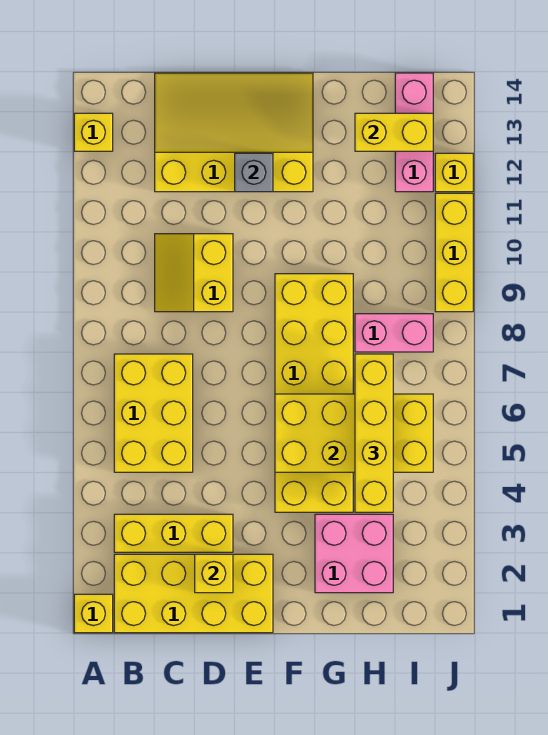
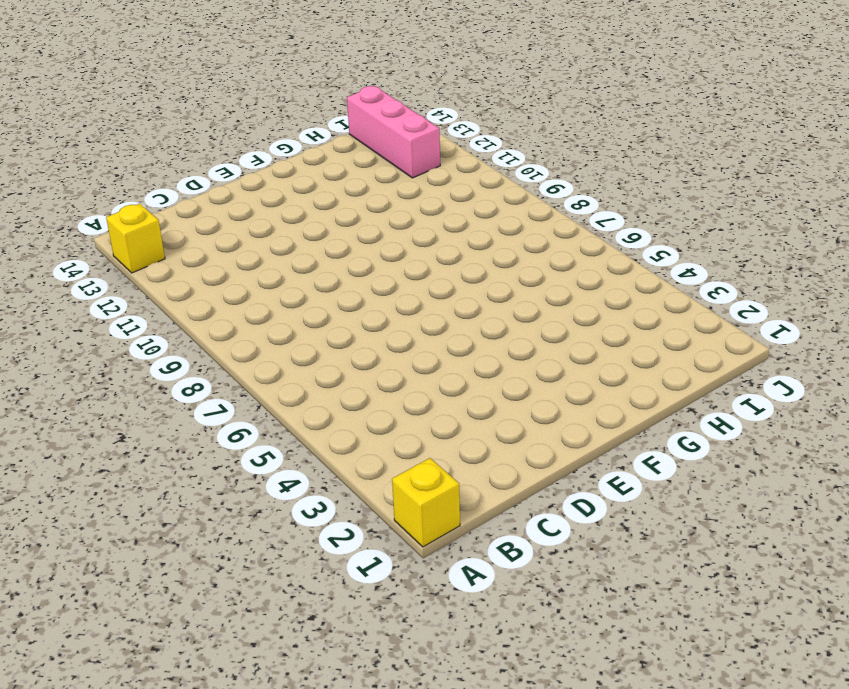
none -> yellow brick B1:E2 level 1
none -> yellow brick B3:D3 level 1
none -> yellow brick B5:C7 level 1

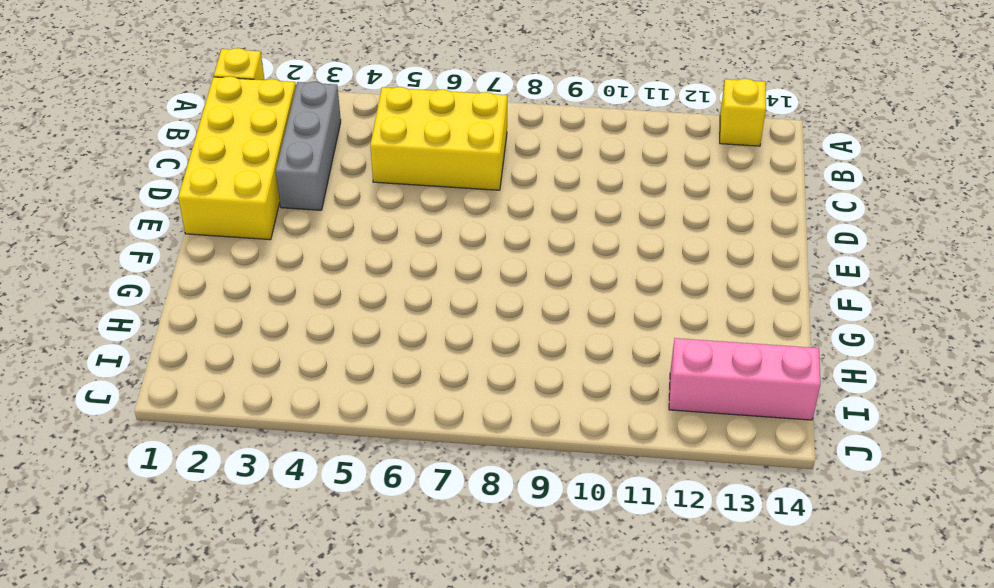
grey brick B3:D3 level 1 -> yellow brick B3:D3 level 1
none -> yellow slope C9:D10 level 1 top D
none -> yellow slope C12:F14 level 1 top 12
none -> yellow brick F4:G9 level 1

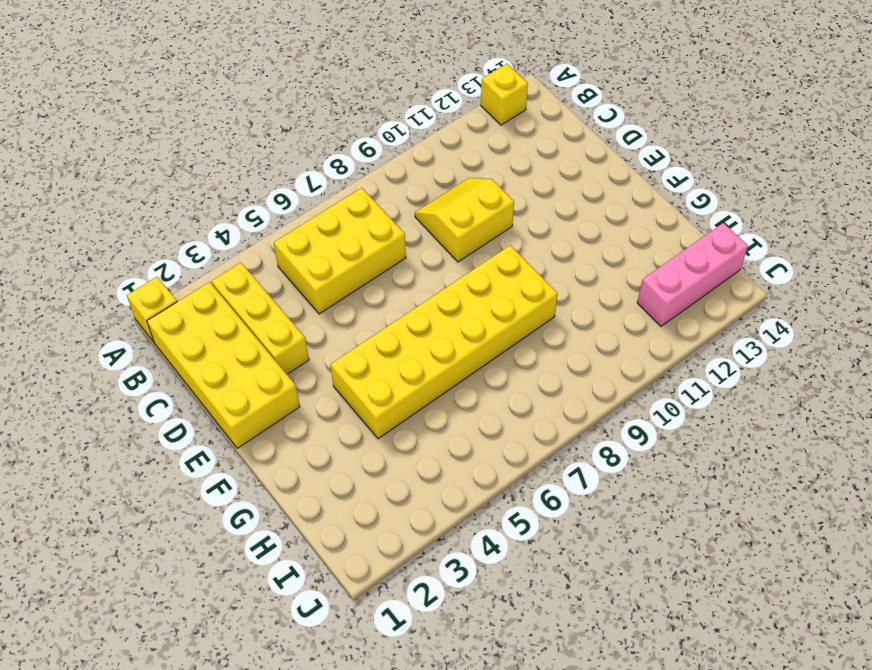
none -> yellow slope C12:F14 level 1 top 12
none -> pink brick G2:H3 level 1
none -> pink brick H8:I8 level 1

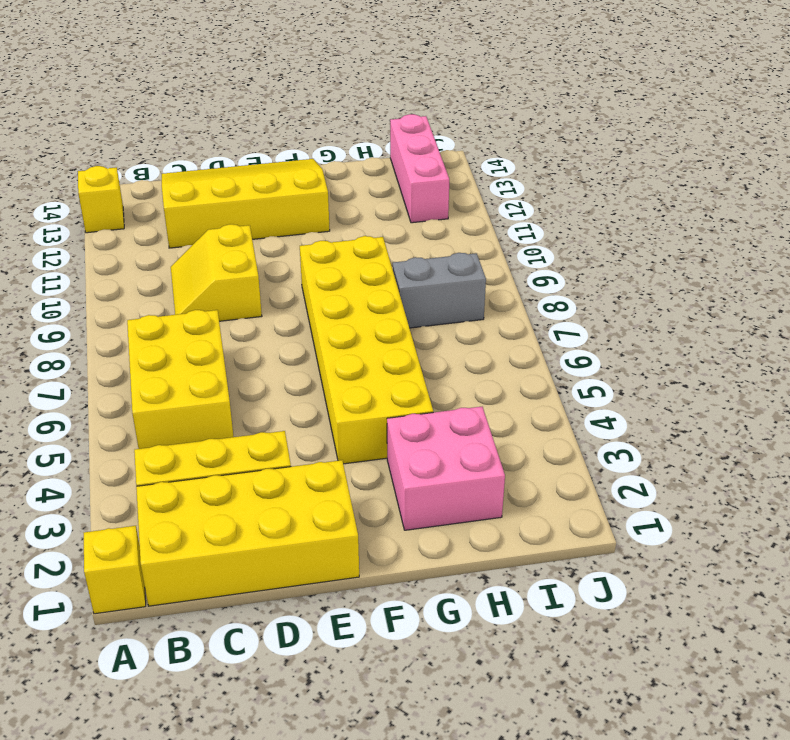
grey brick H8:I8 level 1 -> pink brick H8:I8 level 1
none -> yellow brick J9:J11 level 1
none -> yellow brick J12 level 1
none -> yellow brick D2 level 2

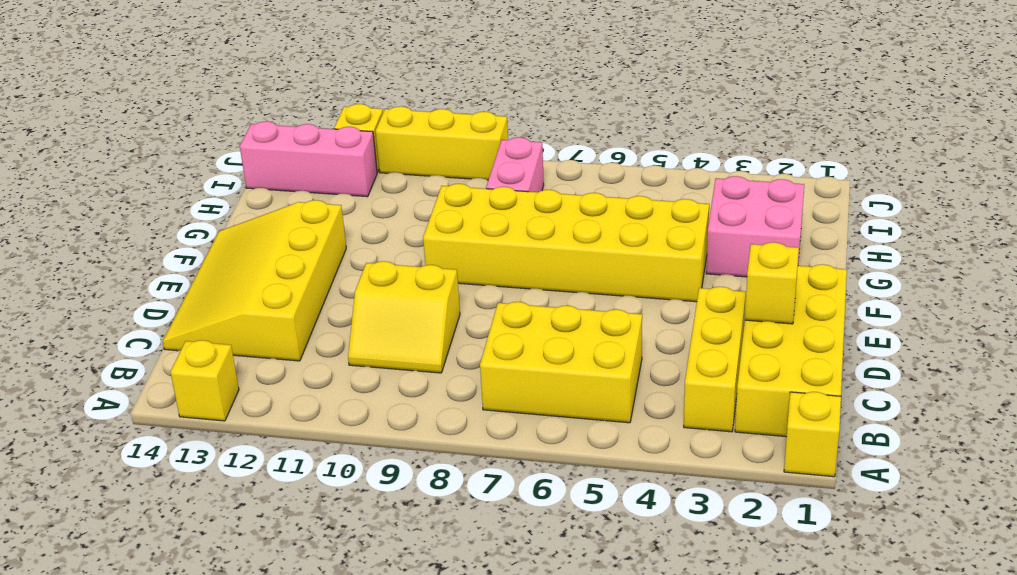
none -> grey brick E12 level 2
none -> yellow brick F5:I6 level 2
none -> yellow brick H13:I13 level 2

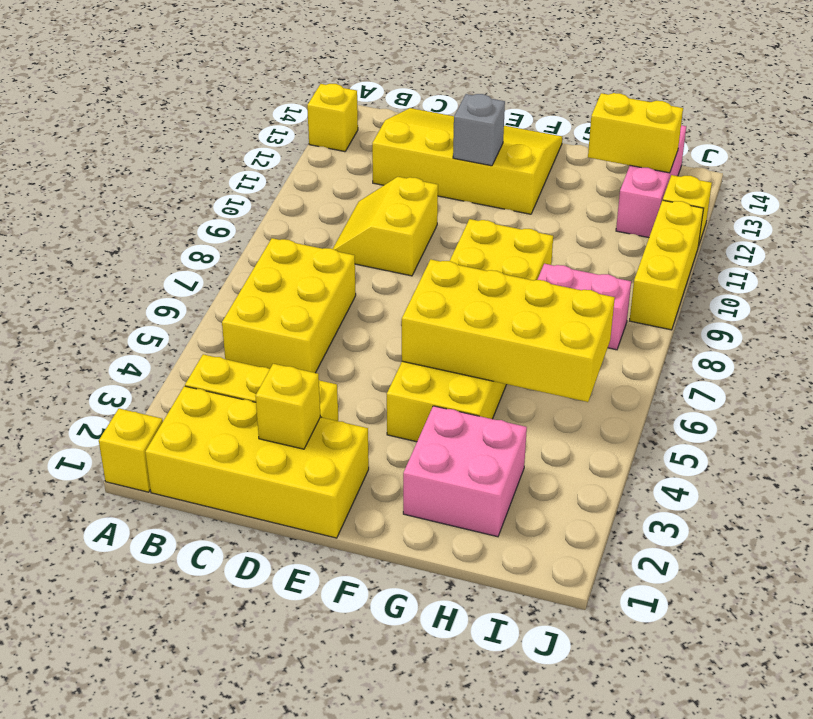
none -> yellow brick H4:H7 level 3

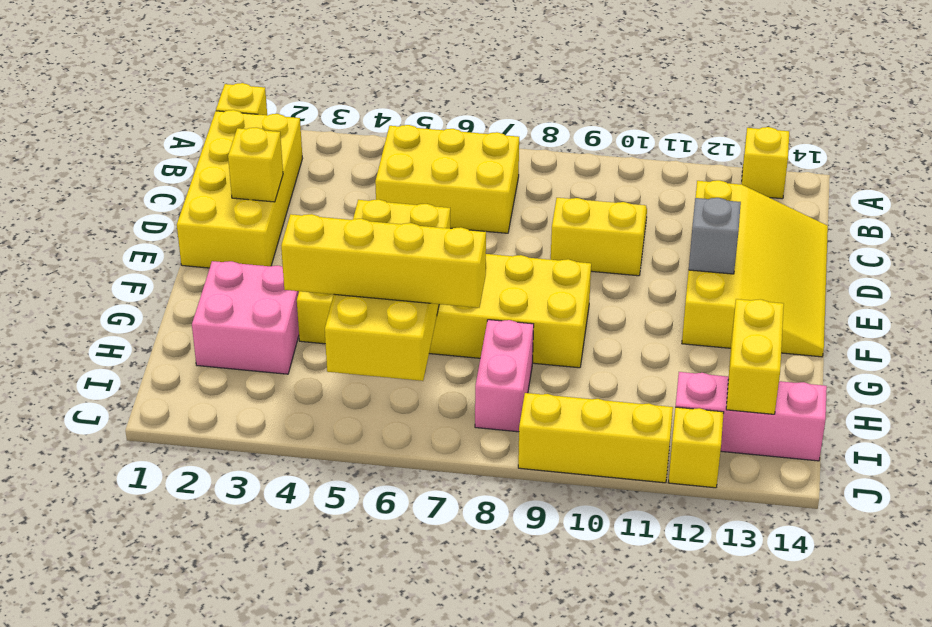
none -> yellow brick B3:D3 level 1

